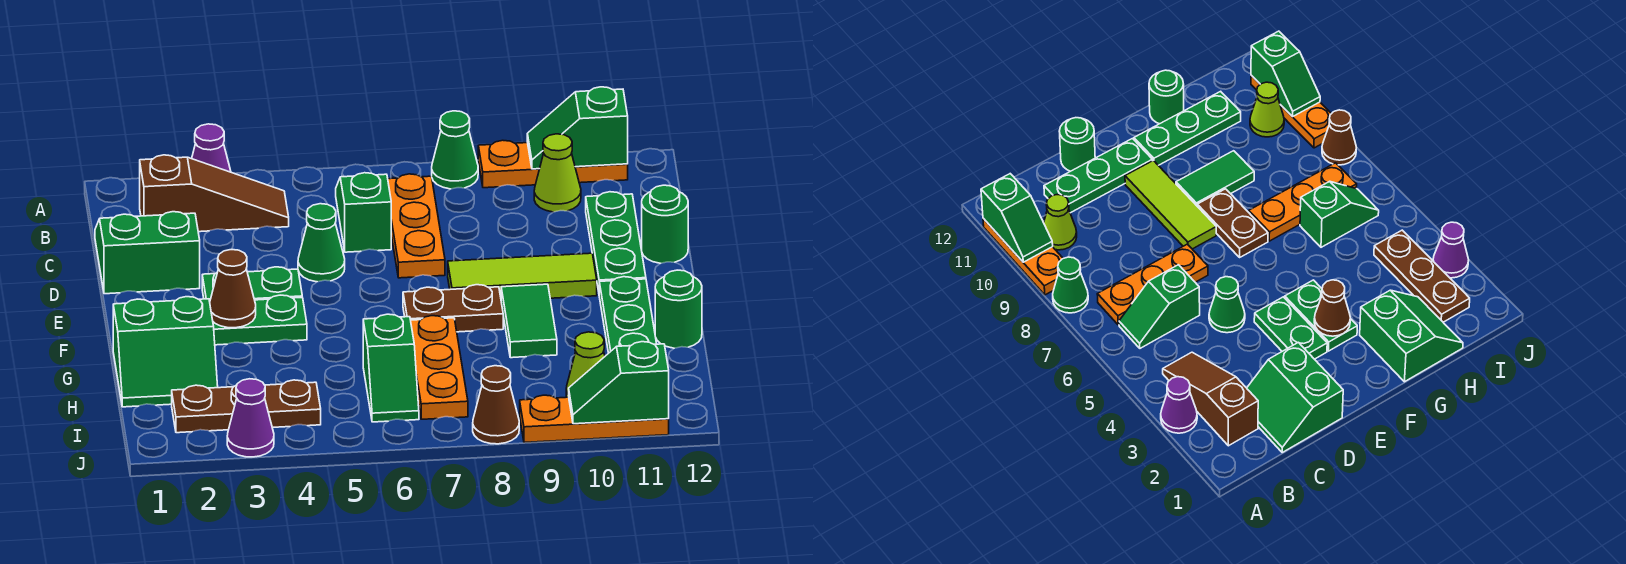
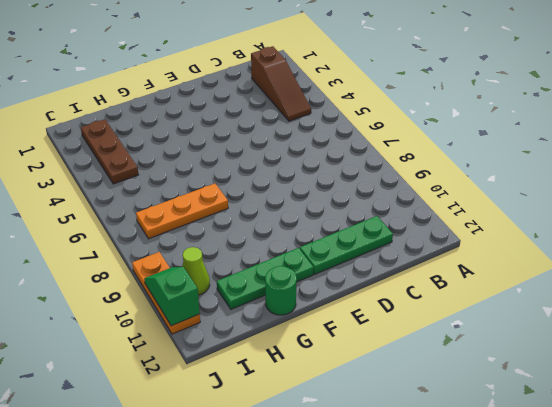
none -> purple cone A3 level 1
none -> green cone A8 level 1
none -> orange plate A9:A11 level 1

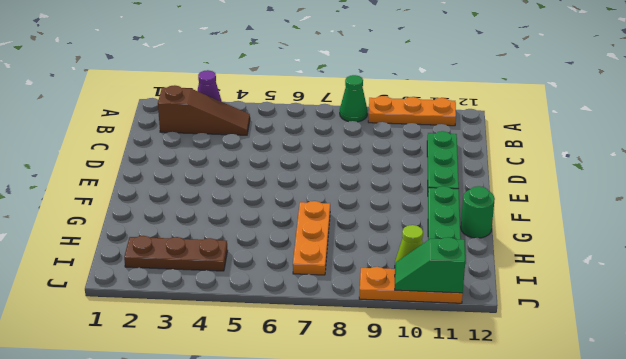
none -> green slope B6:C6 level 1 top C
none -> orange plate B7:D7 level 1
none -> lime cone B10 level 1

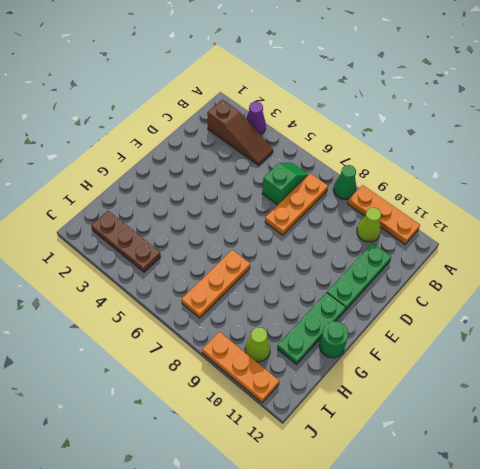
none -> green slope C1:D2 level 1 top D
none -> green cone D5 level 1
none -> green round brick D12 level 1

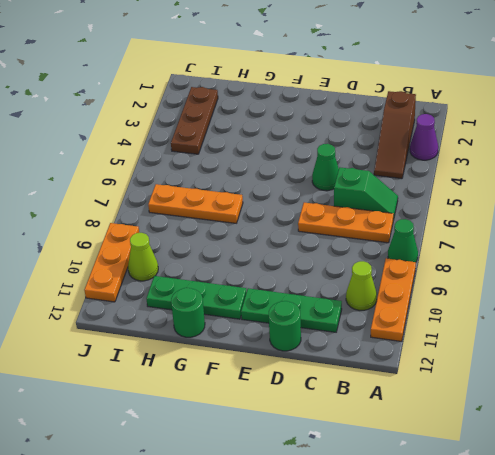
none -> green slope C1:D2 level 1 top D
none -> green plate E3:E4 level 1
none -> lime tile E8:E10 level 1

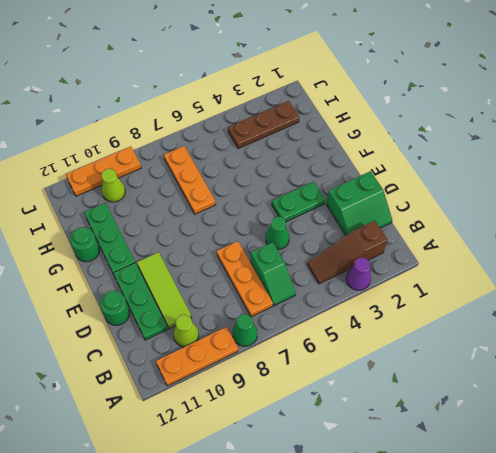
lime tile C10:E10 level 1 -> lime tile E8:E10 level 1
none -> green plate F3:F4 level 1
none -> brown plate F7:F8 level 1
none -> green tile F9:G9 level 1

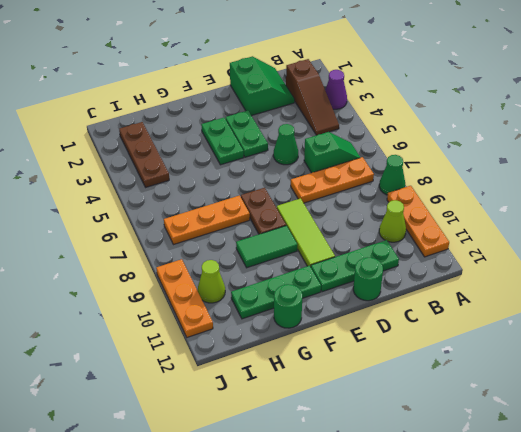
none -> green slope G1:H2 level 1 top G
none -> green slope H6:I6 level 1 top H
none -> purple cone J3 level 1

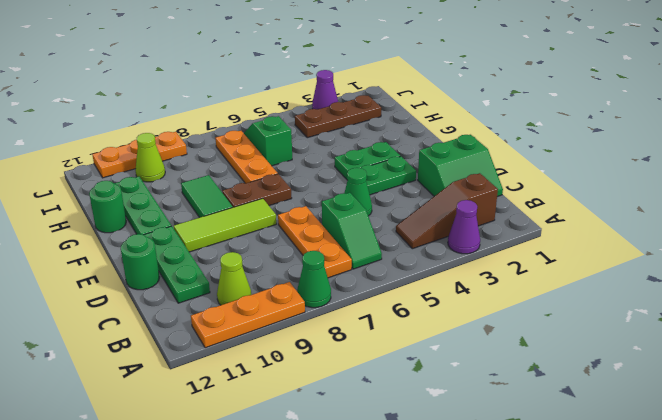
none -> green slope G1:H2 level 1 top G
none -> brown cone J8 level 1
none -> green slope A10:A11 level 2 top 11

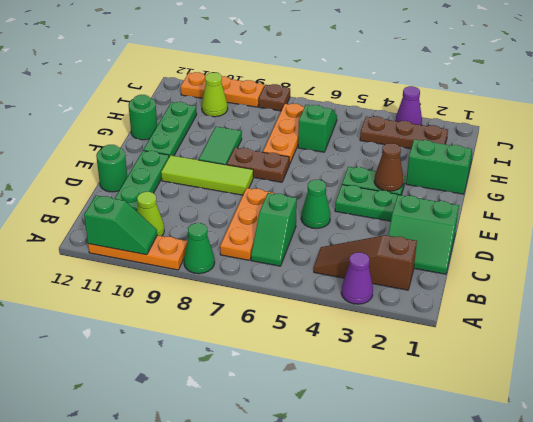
brown plate J8 level 1 -> brown cone J8 level 1
none -> green slope J10:J11 level 2 top 11

